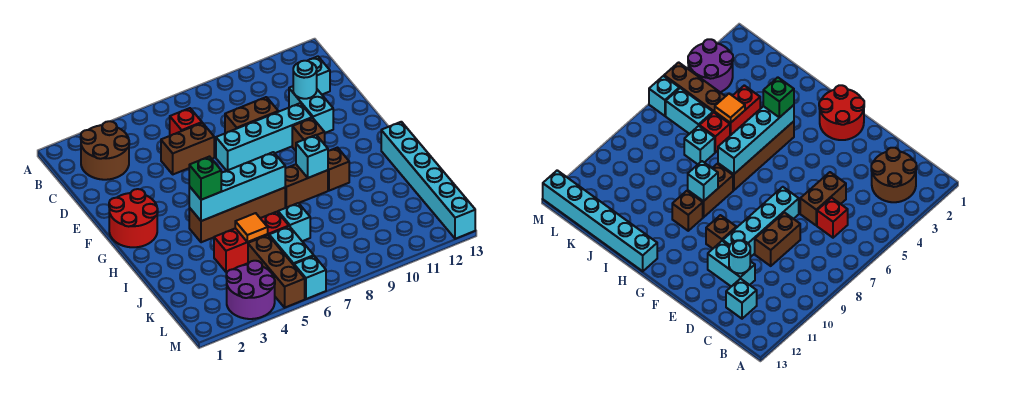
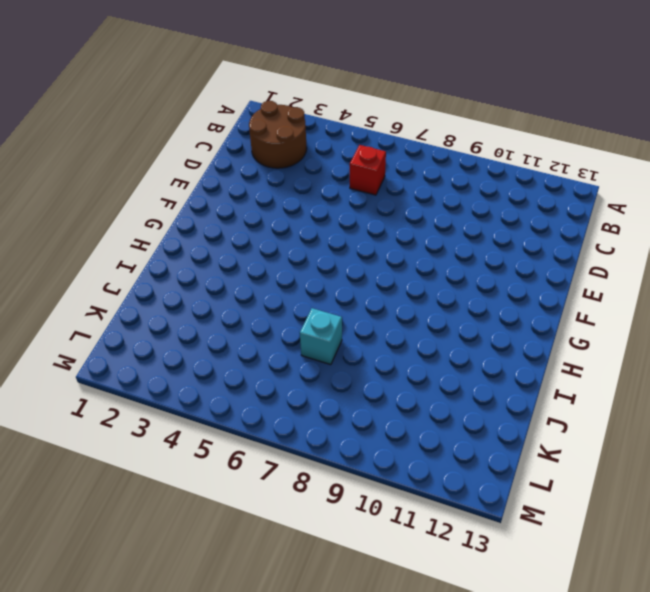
none -> cyan brick C12 level 1
none -> brown brick D5:D6 level 1
none -> brown brick D8:D9 level 1

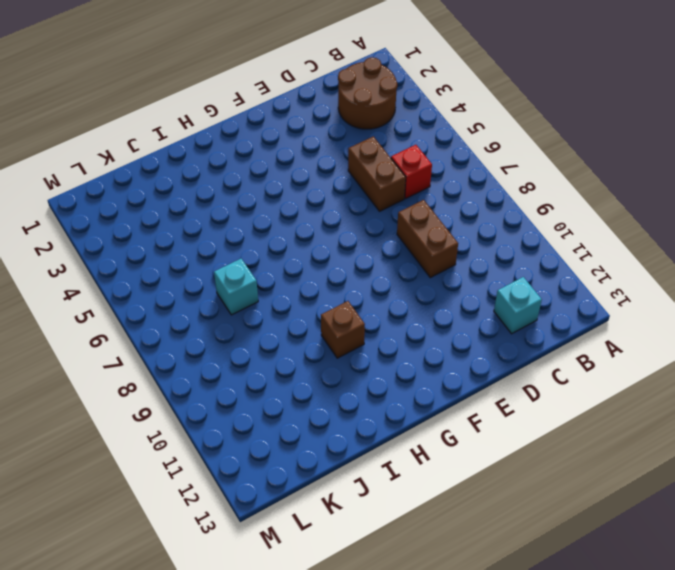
none -> cyan brick D11:E11 level 1
none -> cyan brick E7:E10 level 1
none -> red round brick F1:G2 level 1

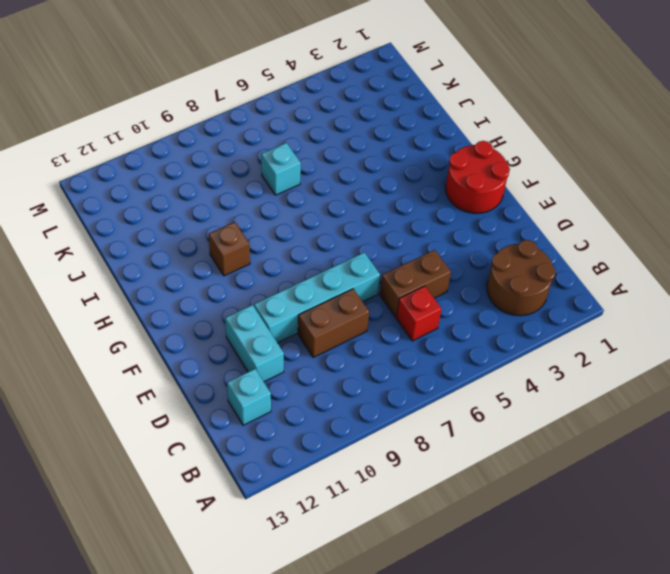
none -> brown brick F10 level 1
none -> brown brick H4:H7 level 1
none -> brown brick H8:H9 level 1

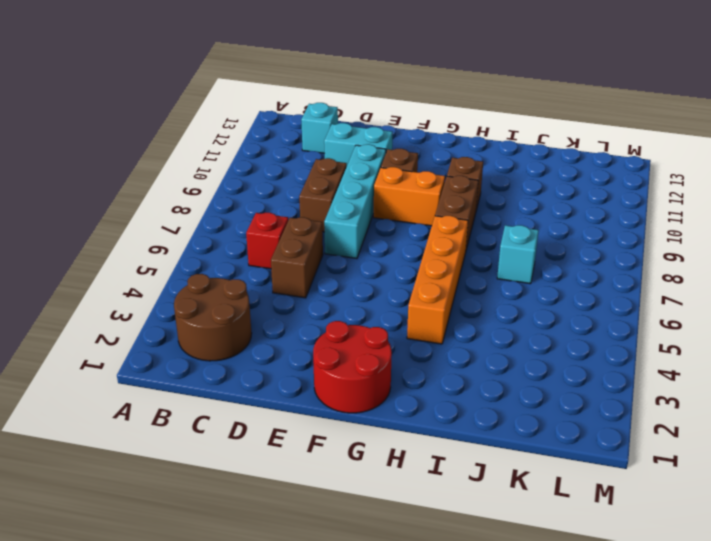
orange brick F9:G9 level 1 -> none
orange brick H4:H7 level 1 -> brown brick H4:H7 level 1
none -> cyan brick H13:M13 level 1
none -> red brick J4:J5 level 1
none -> red brick J6 level 1

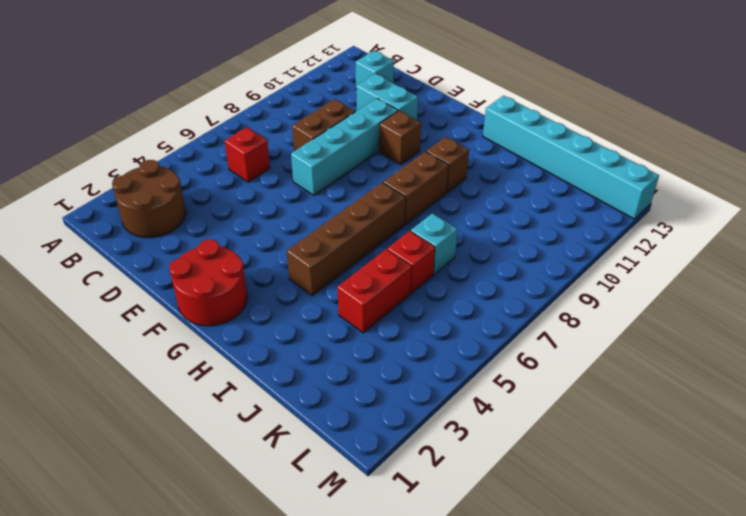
none -> brown brick D5:D6 level 1
none -> brown brick K5:M5 level 1
none -> cyan brick K6:L6 level 1

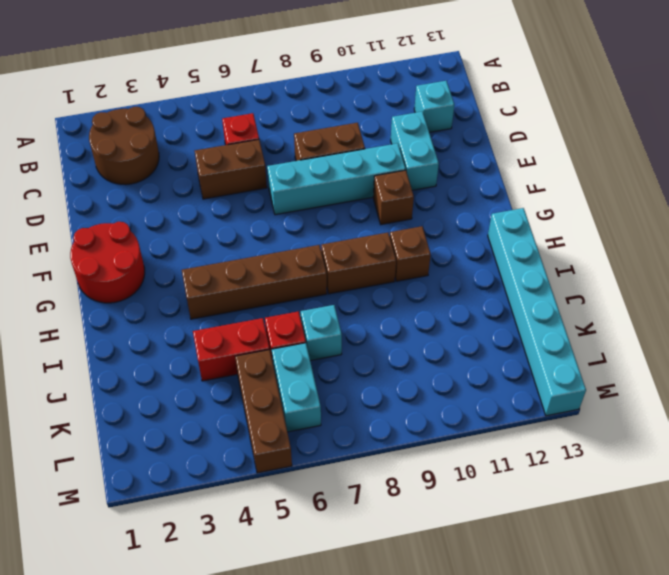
none -> purple round brick L3:M4 level 1
none -> cyan brick M6 level 1
none -> cyan round brick D11 level 2

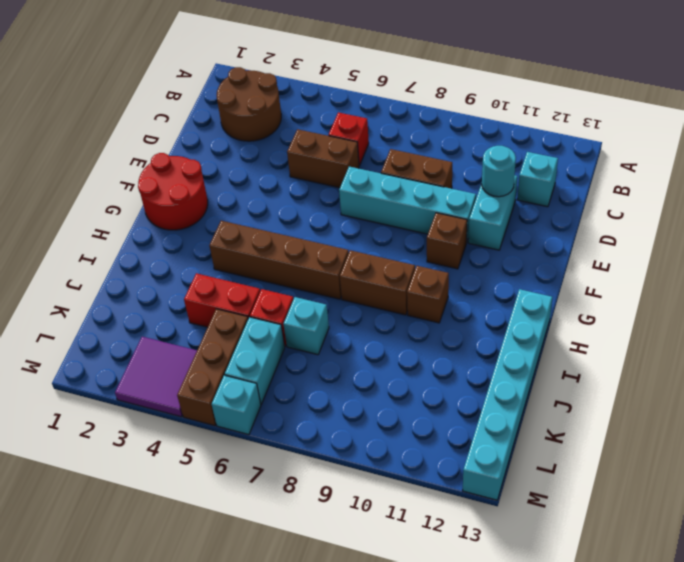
purple tile L3:M4 level 1 -> purple round brick L3:M4 level 1
none -> cyan brick H4:H7 level 2
none -> cyan brick H9 level 2
none -> orange tile J5 level 2

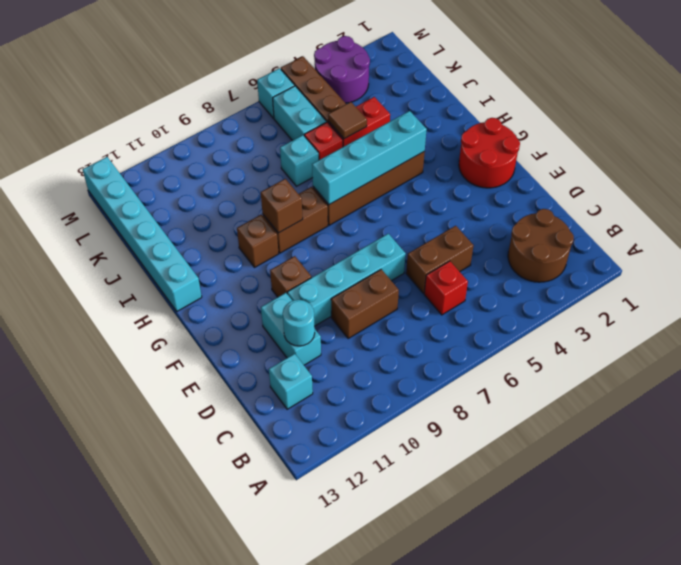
brown brick H9 level 2 -> cyan brick H9 level 2
brown tile J5 level 2 -> orange tile J5 level 2
none -> green brick H4 level 3

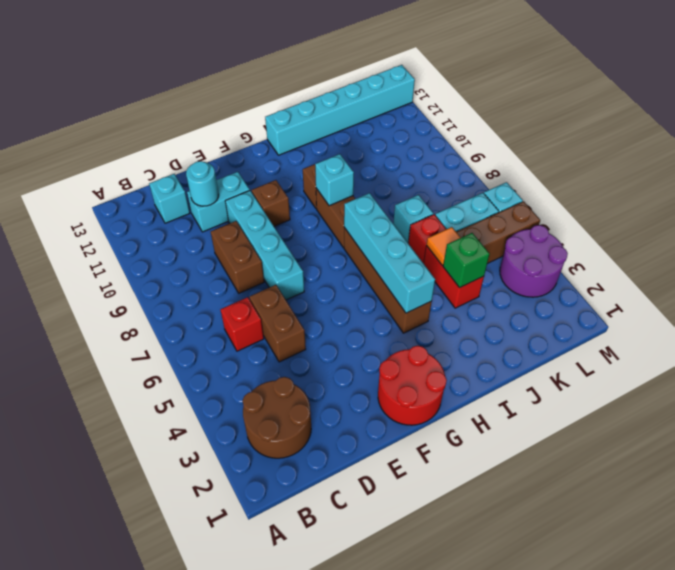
green brick J4 level 2 -> green brick H4 level 3

